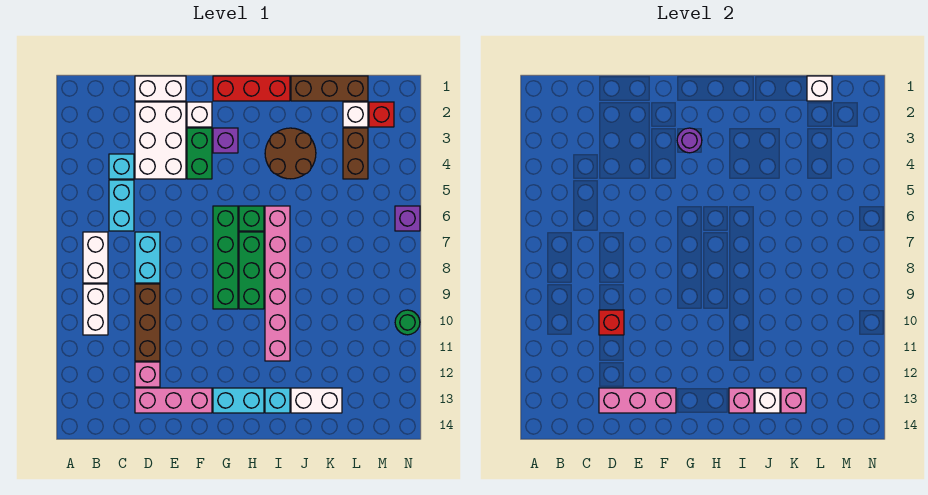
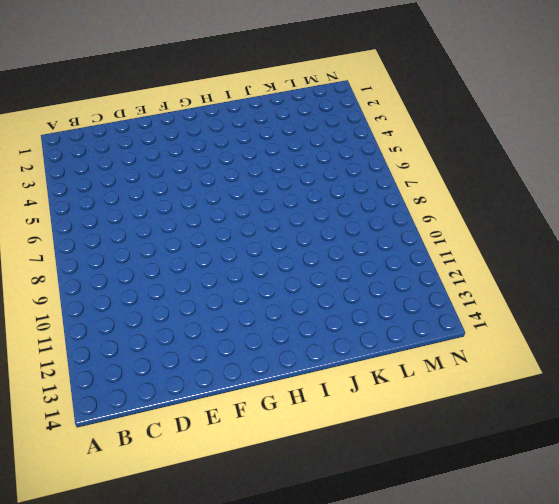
none -> white brick B7:B8 level 1
none -> white brick B9:B10 level 1
none -> cyan brick C4 level 1
none -> cyan brick C5:C6 level 1

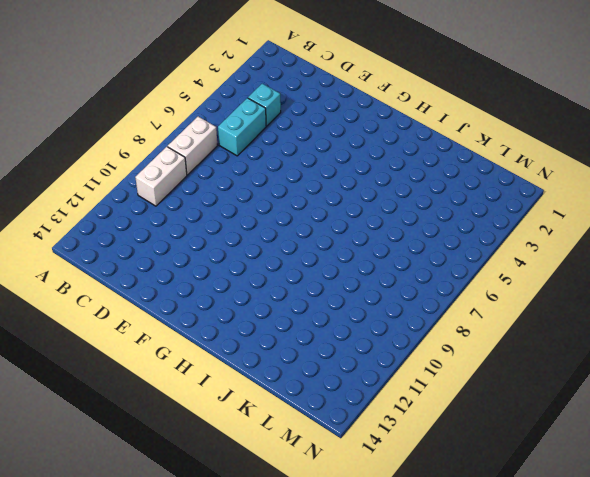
none -> white brick D1:E1 level 1
none -> white brick D2:E4 level 1
none -> cyan brick D7:D8 level 1
none -> brown brick D9:D11 level 1

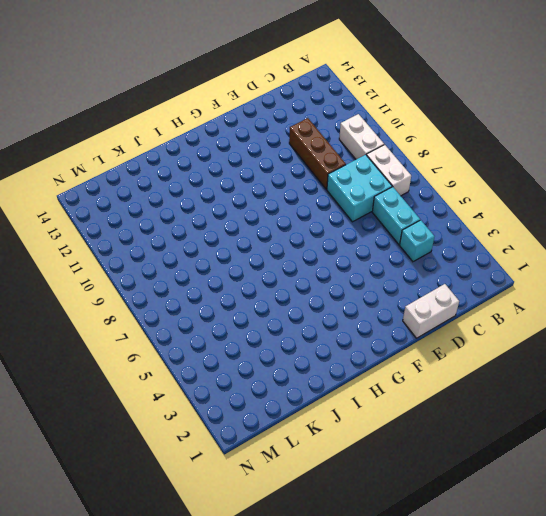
cyan brick C7:D8 level 1 -> cyan brick D7:D8 level 1
none -> white brick D2:E4 level 1
none -> pink brick D12 level 1
none -> pink brick D13:F13 level 1
none -> white brick F2 level 1

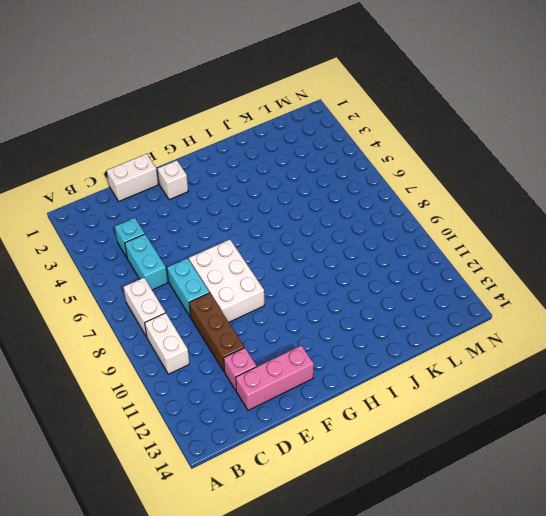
white brick E7:F9 level 1 -> white brick D2:E4 level 1
none -> green brick F3:F4 level 1
none -> red brick G1:I1 level 1
none -> purple brick G3 level 1
none -> green brick G6:G9 level 1

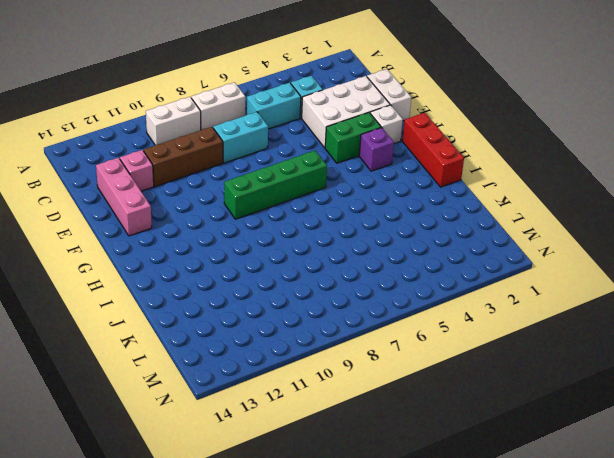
none -> cyan brick G13:H13 level 1
none -> green brick H6 level 1
none -> green brick H7:H9 level 1
none -> brown round brick I3:J4 level 1

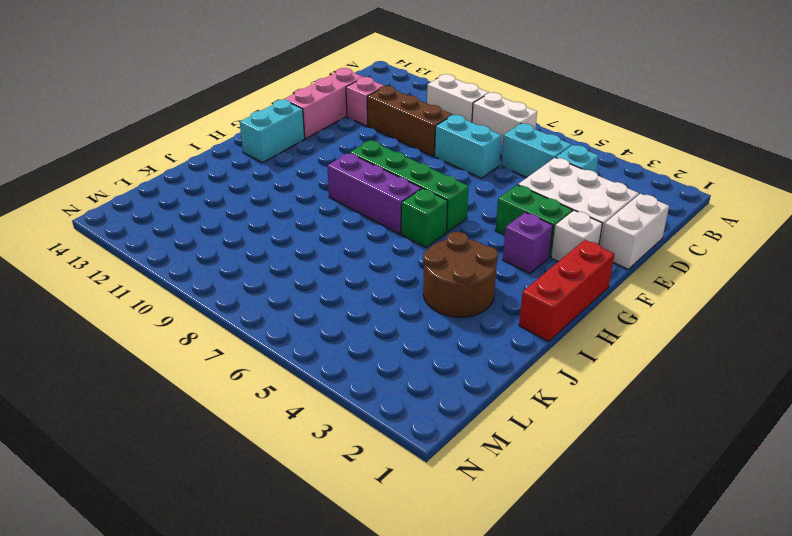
purple brick H7:H9 level 1 -> green brick H7:H9 level 1
none -> pink brick I6:I11 level 1
none -> cyan brick I13 level 1
none -> brown brick J1:L1 level 1
none -> white brick J13:K13 level 1

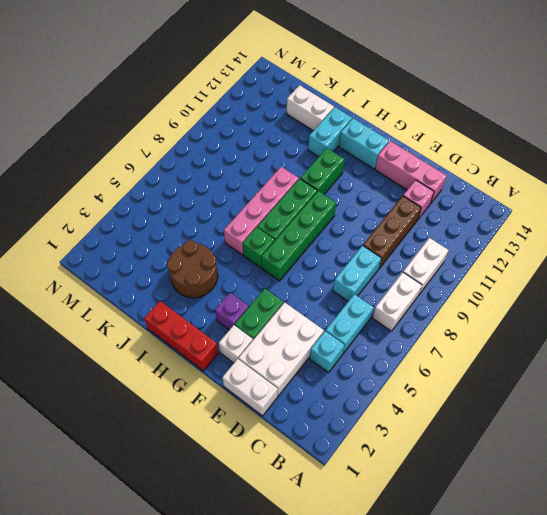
green brick H10:H11 level 1 -> none
pink brick I6:I9 level 1 -> pink brick I6:I11 level 1
cyan brick I12:I13 level 1 -> cyan brick I13 level 1
none -> brown brick J1:L1 level 1
none -> white brick L2 level 1
none -> brown brick L3:L4 level 1
none -> red brick M2 level 1

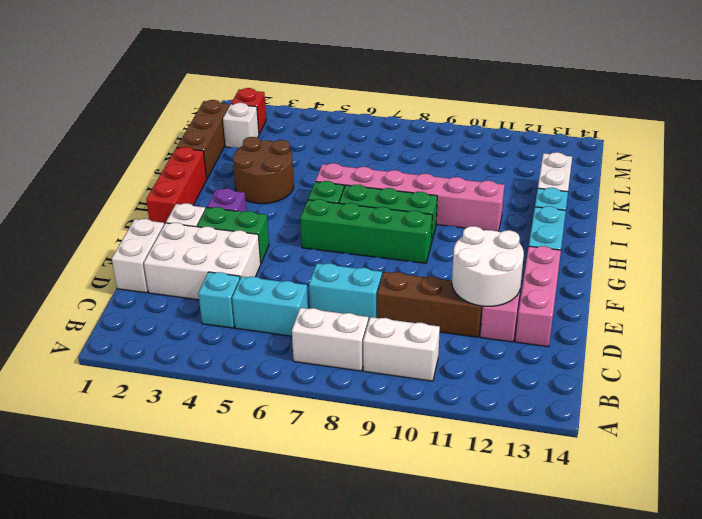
white round brick D11:E12 level 2 -> none
none -> brown brick L3:L4 level 1
none -> purple brick N6 level 1
none -> green round brick N10 level 1
none -> red brick D10 level 2

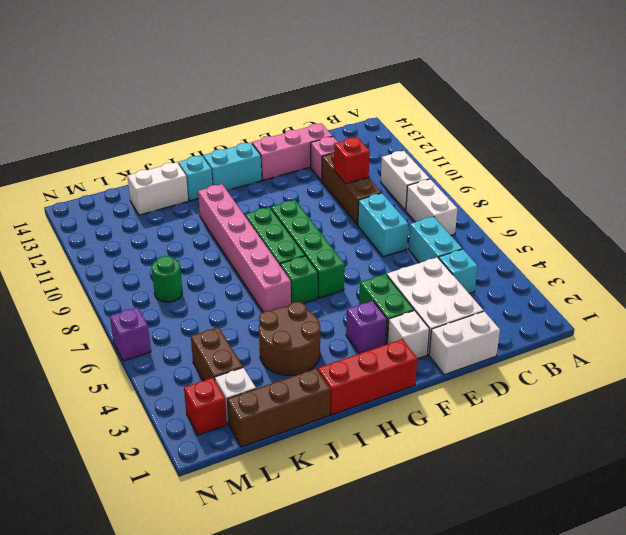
green round brick L8 level 1 -> green round brick N10 level 1
none -> pink brick D13:F13 level 2
none -> purple round brick G3 level 2
none -> pink brick I13 level 2
none -> white brick J13 level 2

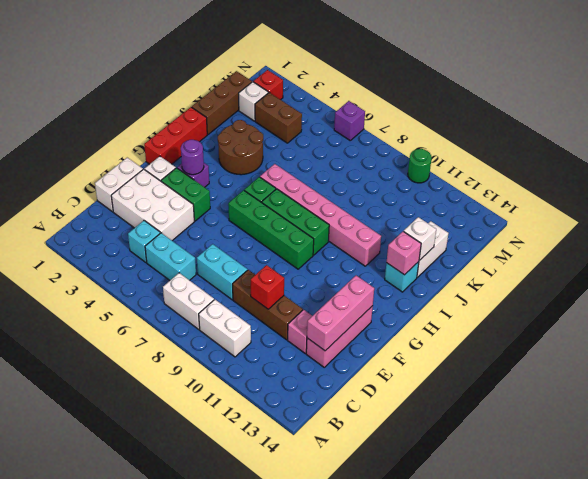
none -> cyan brick G13:H13 level 1
none -> pink brick K13 level 2
none -> white brick L1 level 2

